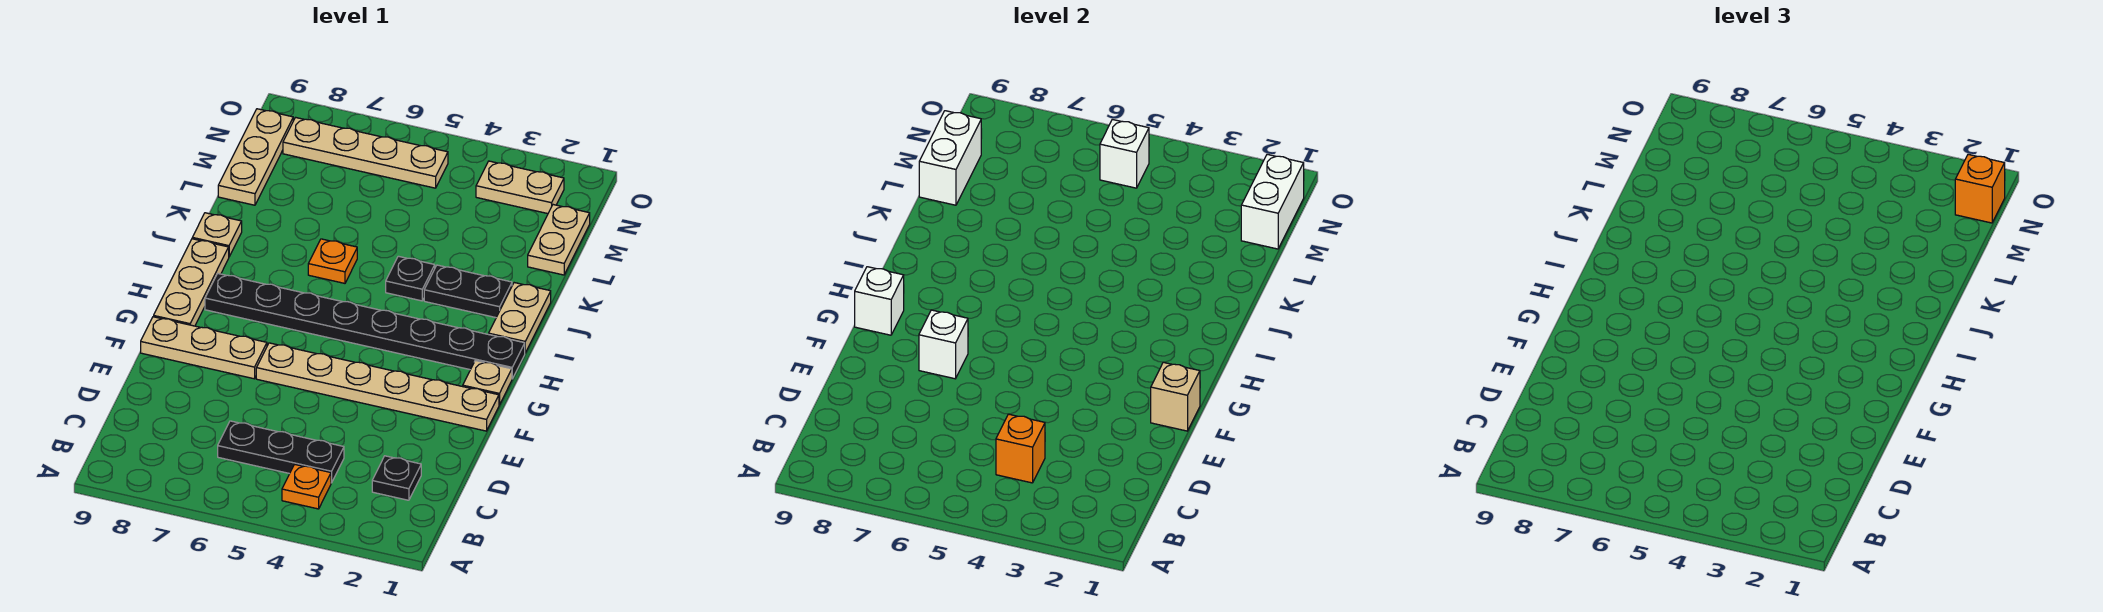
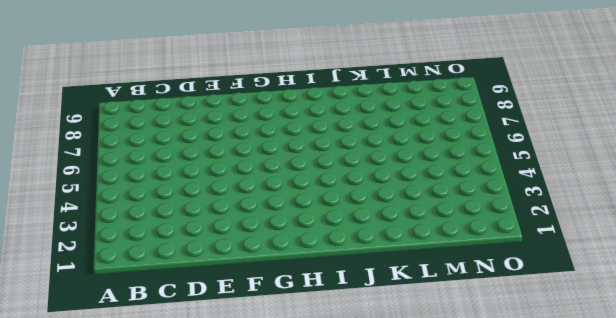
none -> orange plate B4 level 1
none -> black plate C2 level 1
none -> black plate C4:C6 level 1

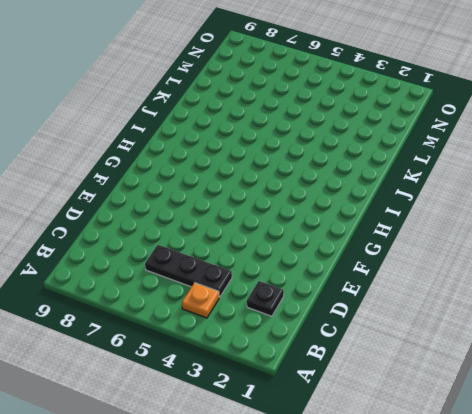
none -> tan plate F1:F6 level 1
none -> tan plate F7:F9 level 1
none -> tan plate G1 level 1

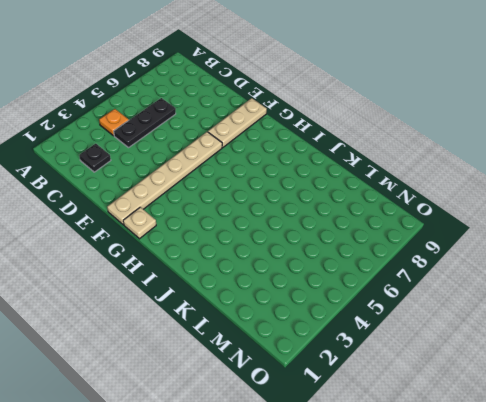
none -> tan plate G9:I9 level 1
none -> black plate H1:H8 level 1
none -> tan plate I1:J1 level 1

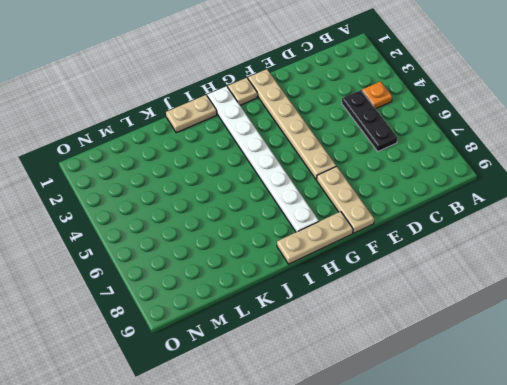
white plate H1:H8 level 1 -> black plate H1:H8 level 1
none -> black plate C2 level 1
none -> black plate J2:J3 level 1
none -> black plate J4 level 1

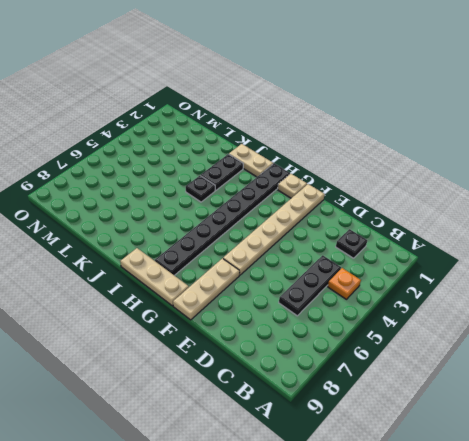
none -> orange plate J6 level 1
none -> tan plate J9 level 1
none -> tan plate L1:M1 level 1

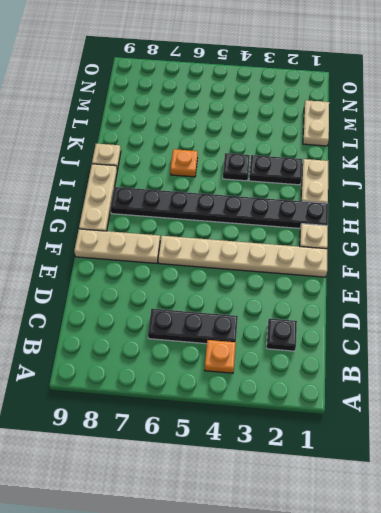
none -> tan plate L9:N9 level 1
none -> tan plate N2:N3 level 1
none -> tan plate N5:N8 level 1

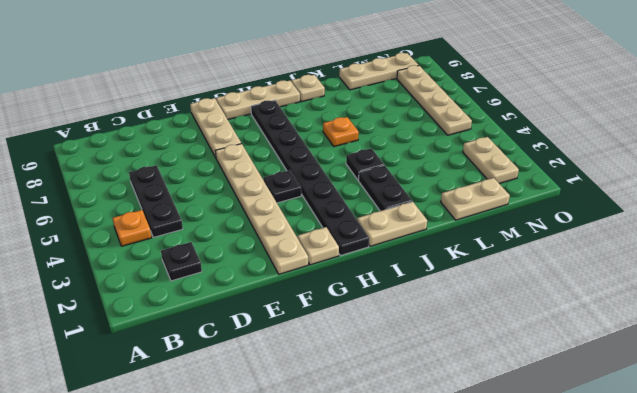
black plate G4 level 1 -> none
none -> orange brick C4 level 2
none -> tan brick F1 level 2
none -> white brick F7 level 2

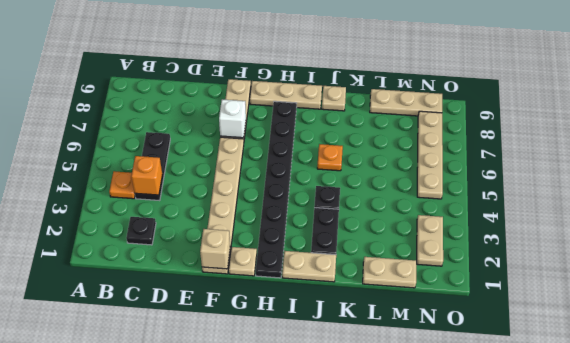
none -> white brick G9 level 2
none -> white brick L9:M9 level 2
none -> white brick M1:N1 level 2

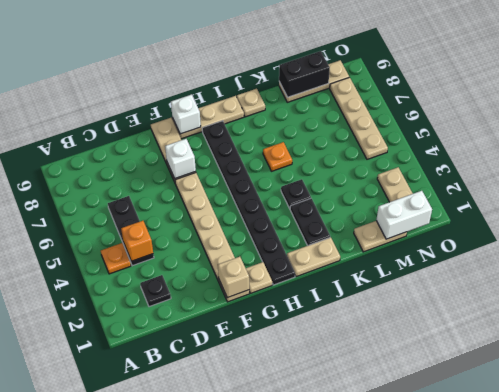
black brick L9:M9 level 2 -> white brick L9:M9 level 2
none -> white brick N5 level 2
none -> orange brick N1 level 3

